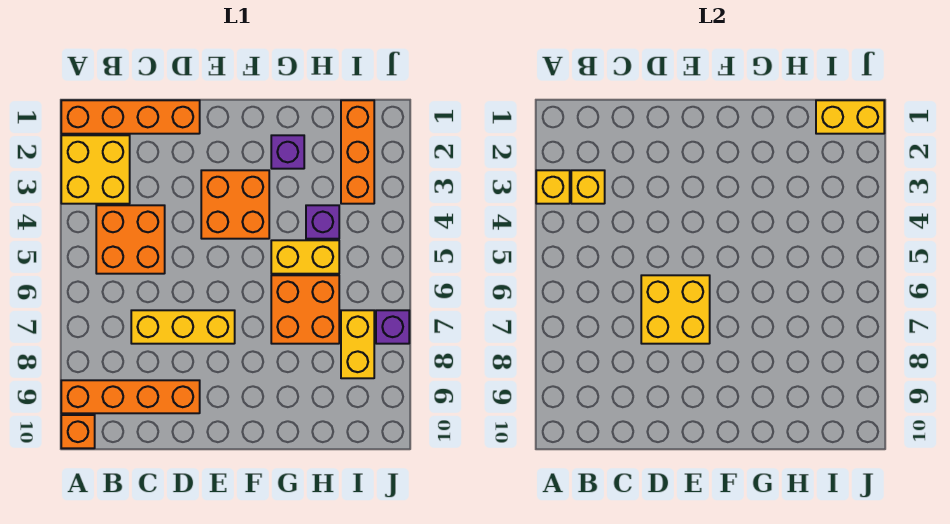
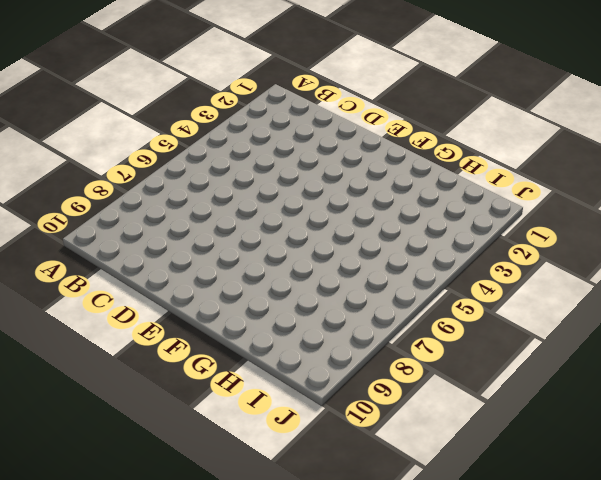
none -> orange brick A1:D1 level 1
none -> yellow brick A2:B3 level 1
none -> orange brick A9:D9 level 1

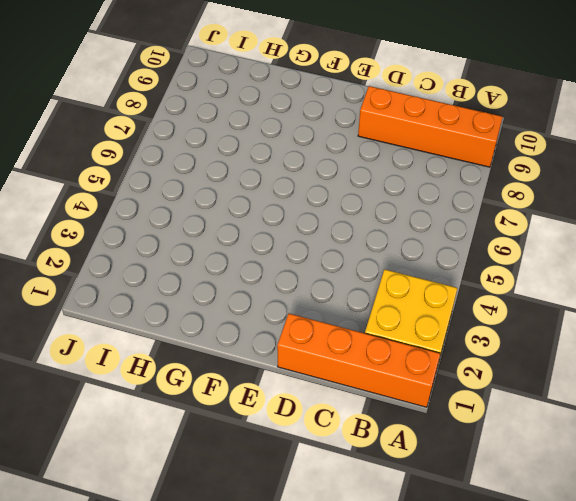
none -> orange brick A10 level 1
none -> orange brick B4:C5 level 1
none -> yellow brick C7:E7 level 1

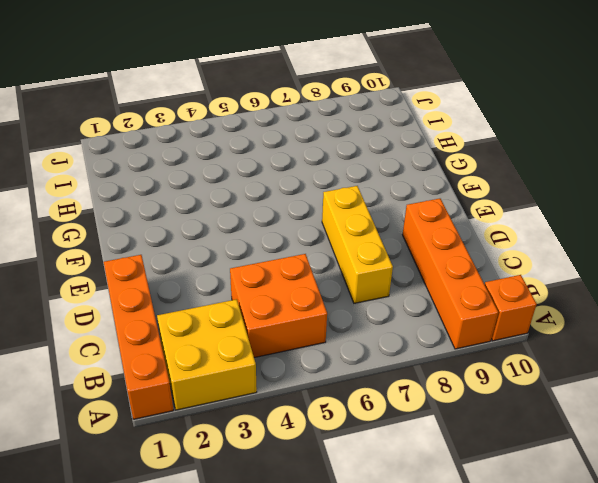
none -> orange brick E3:F4 level 1
none -> purple brick G2 level 1
none -> yellow brick G5:H5 level 1

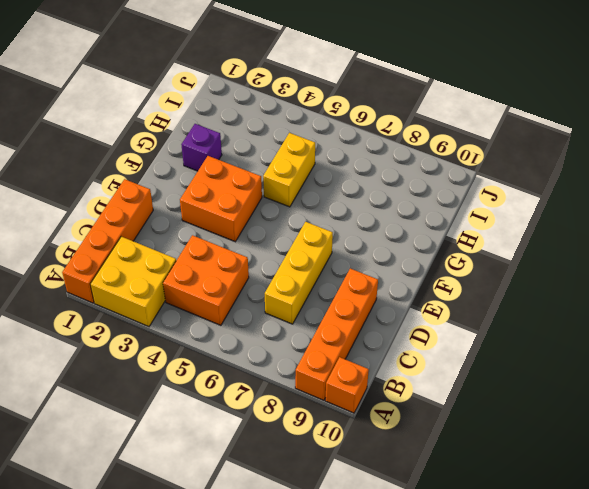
none -> orange brick G6:H7 level 1
none -> purple brick H4 level 1
none -> orange brick I1:I3 level 1

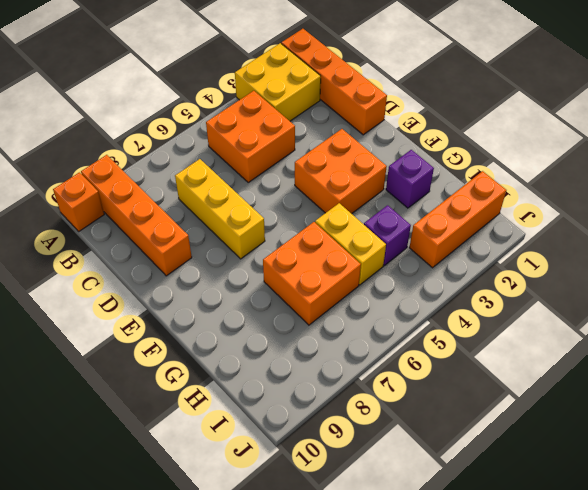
none -> yellow brick I7:I8 level 1
none -> purple brick J7 level 1
none -> yellow brick A3 level 2

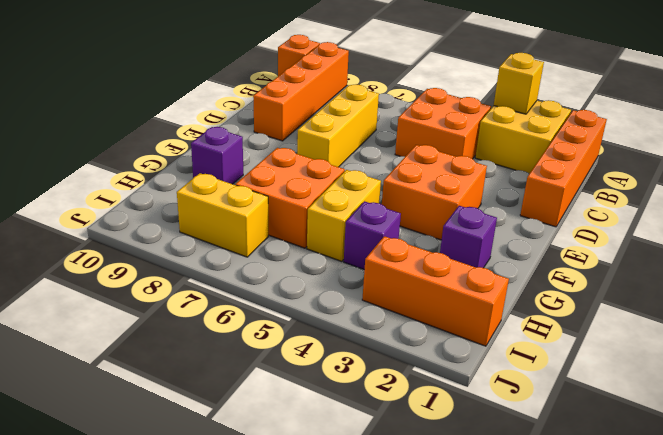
purple brick G9 level 1 -> purple brick J7 level 1
none -> yellow brick B3 level 2
none -> yellow brick D6:E7 level 2
none -> yellow brick I1:J1 level 2

